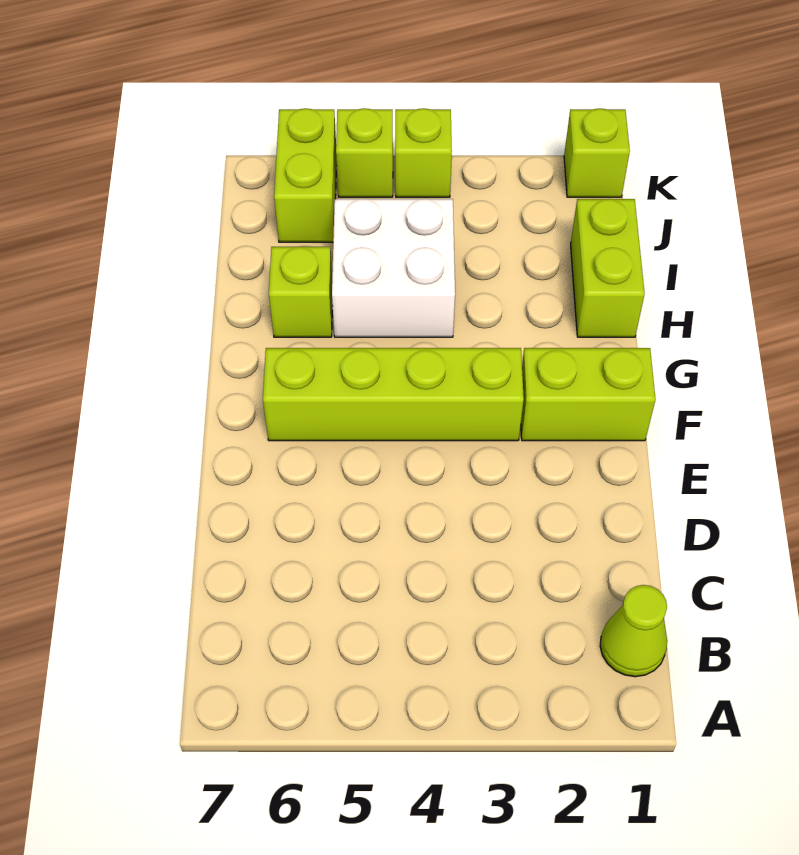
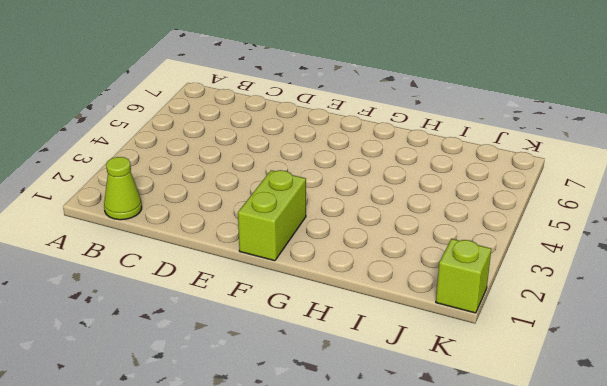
none -> lime brick F3:F6 level 1
none -> lime brick H1:I1 level 1

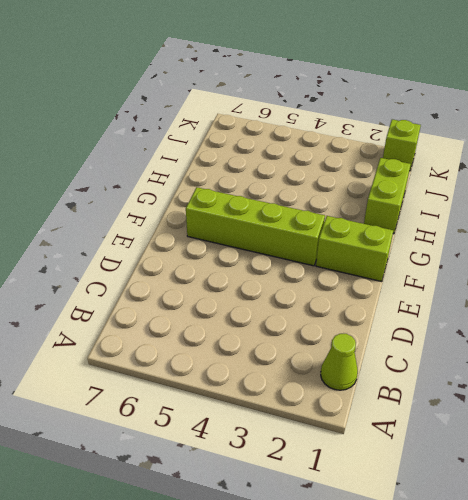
none -> white brick H4:I5 level 1
none -> lime brick H6 level 1

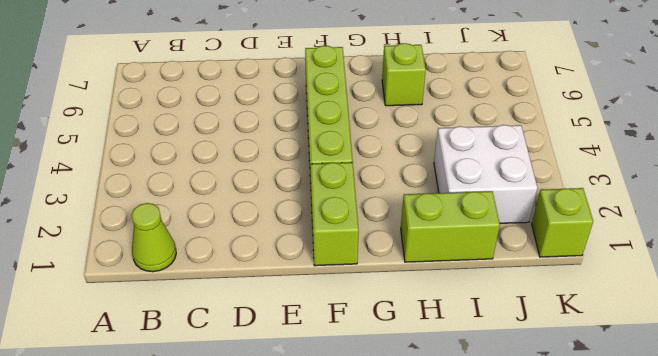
white brick I2:J3 level 1 -> white brick H4:I5 level 1
none -> lime brick J6:K6 level 1
none -> lime brick K4 level 1

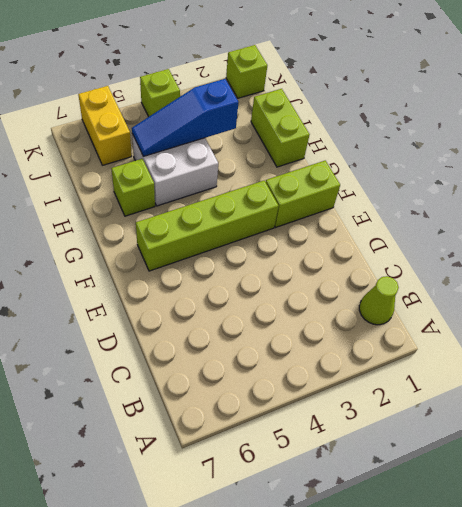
blue slope I3:I5 level 2 top 3 -> none
yellow brick J6:K6 level 1 -> lime brick J6:K6 level 1
none -> lime brick K5 level 1

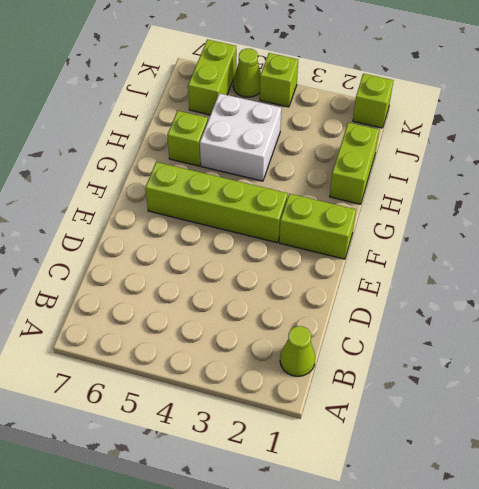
lime cone K5 level 1 -> lime brick K5 level 1

